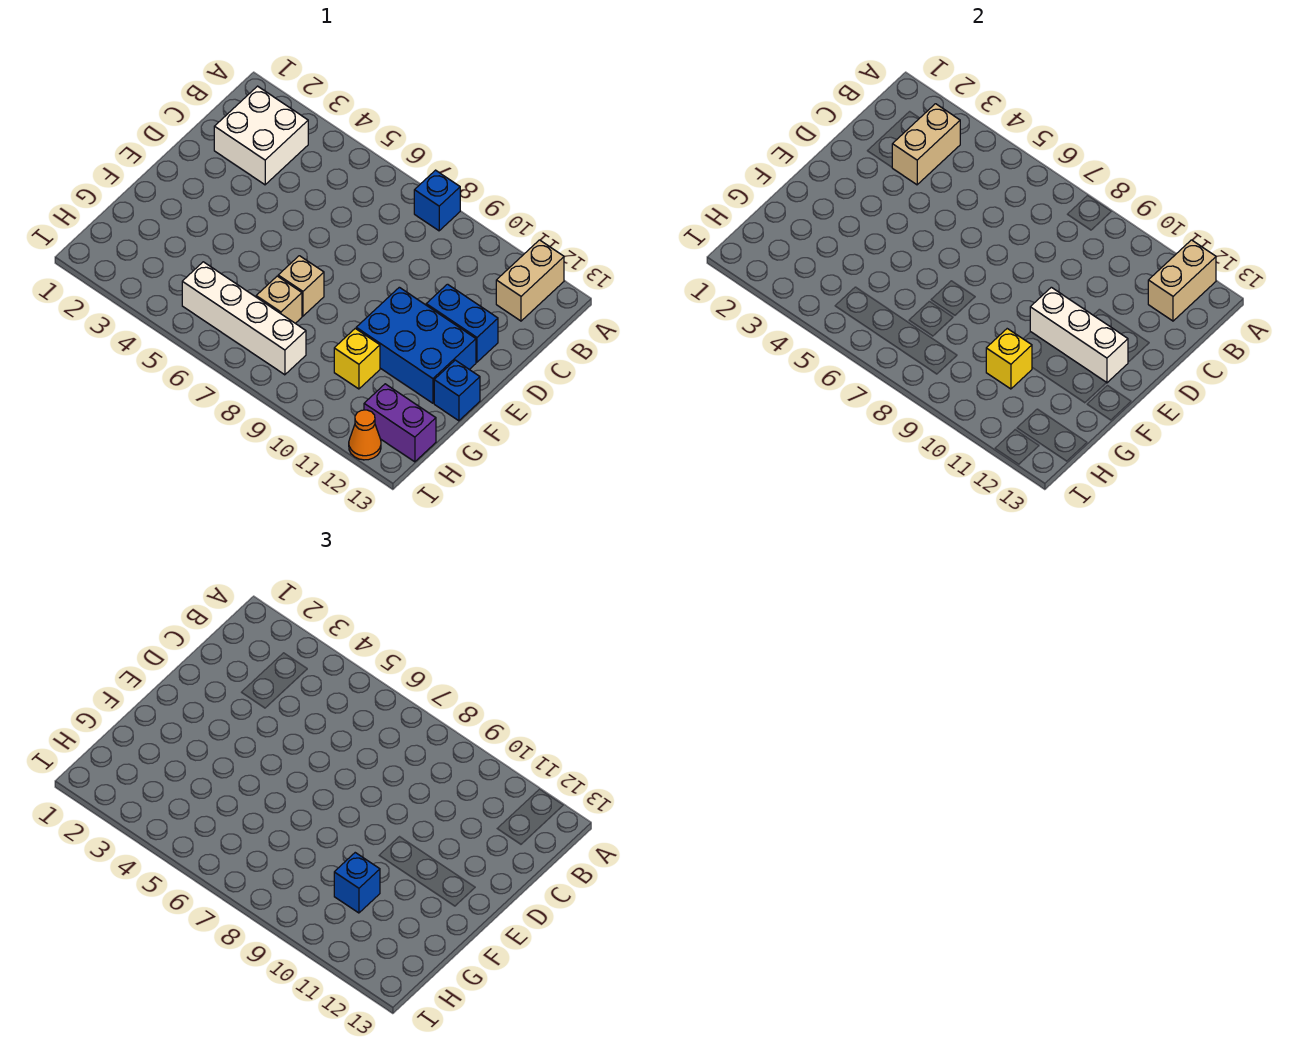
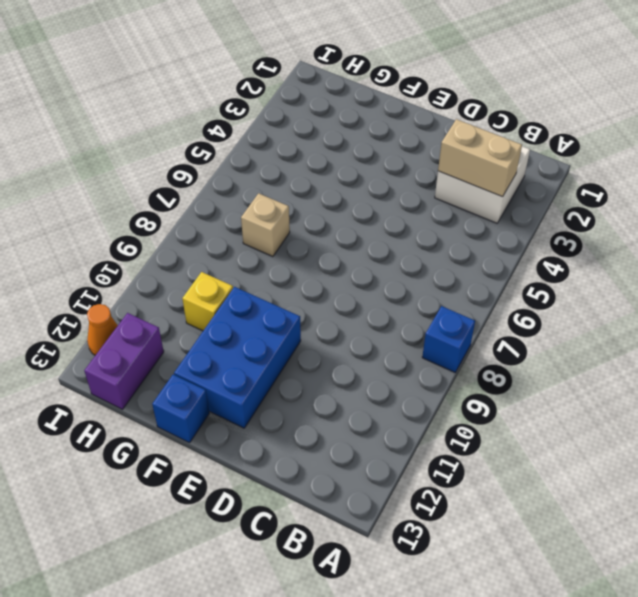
none -> tan brick A12:B12 level 1
none -> blue brick D11:D12 level 1
none -> tan brick F7 level 1

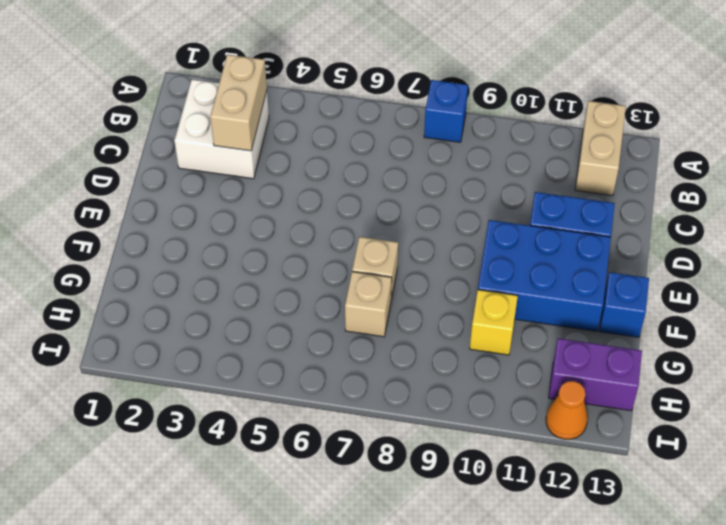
none -> white brick H5:H8 level 1
none -> tan brick A12:B12 level 2
none -> white brick E10:E12 level 2

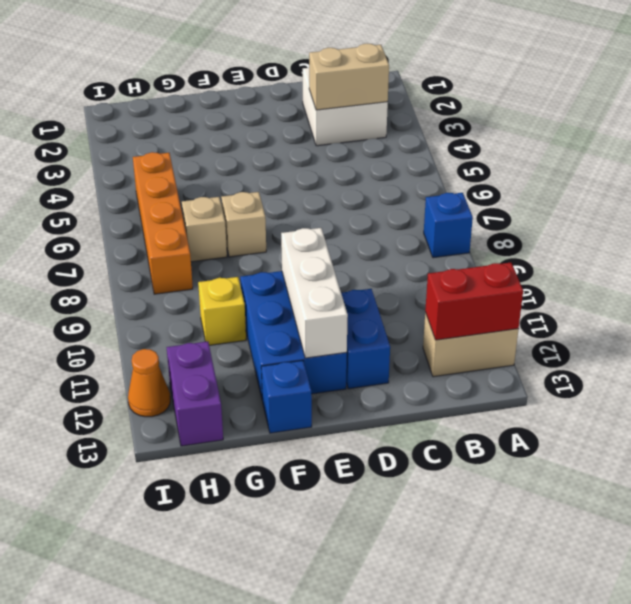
red brick A12:B12 level 2 -> tan brick A12:B12 level 2
orange brick H5:H8 level 1 -> white brick H5:H8 level 1
none -> yellow brick G10 level 2
none -> blue brick G10 level 3

